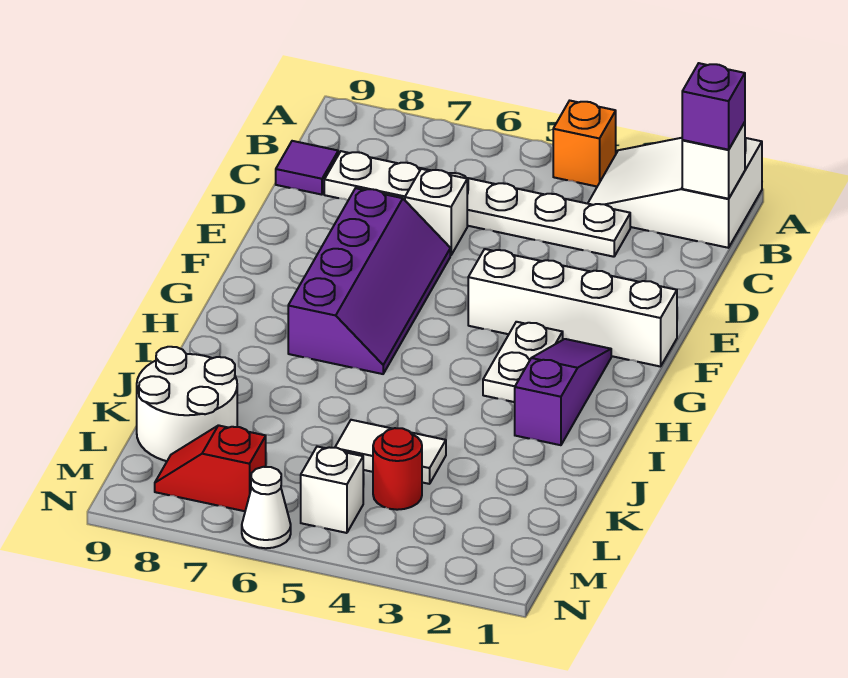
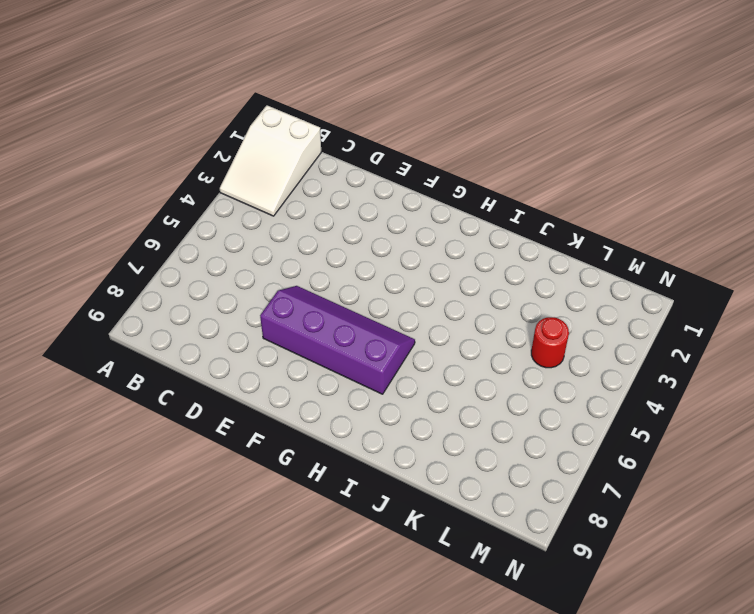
none -> orange brick A4 level 1
none -> white plate C3:C8 level 1
none -> purple tile C9 level 1

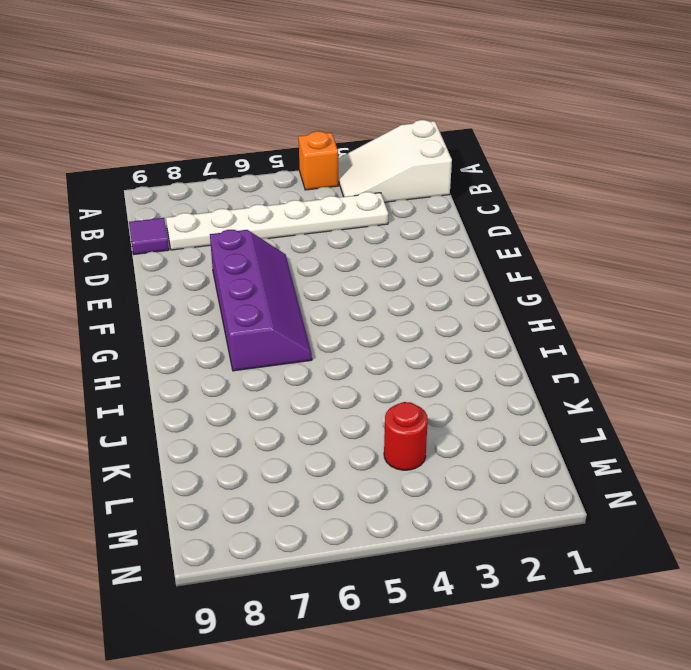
none -> white brick D6 level 1
none -> white brick F1:F4 level 1
none -> purple slope G2:I2 level 1 top I

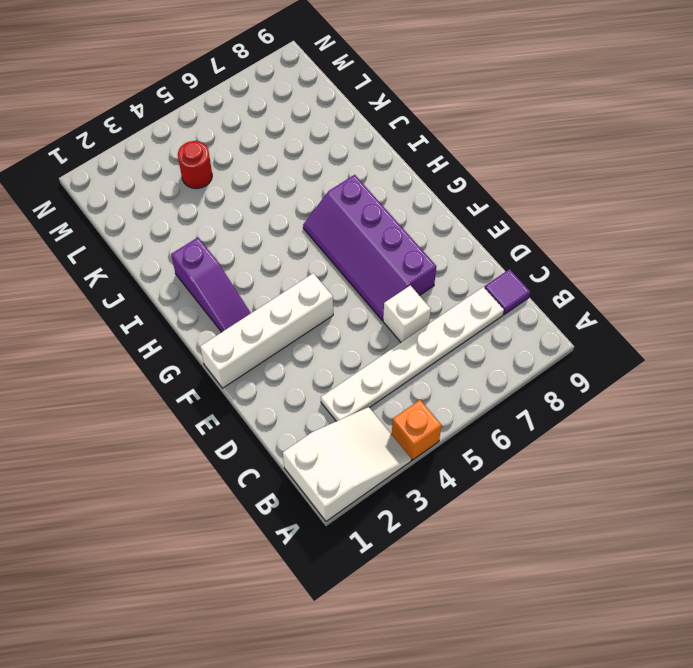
none -> white plate G3:H3 level 1
none -> white tile K4:K5 level 1
none -> white round brick K8:L9 level 1

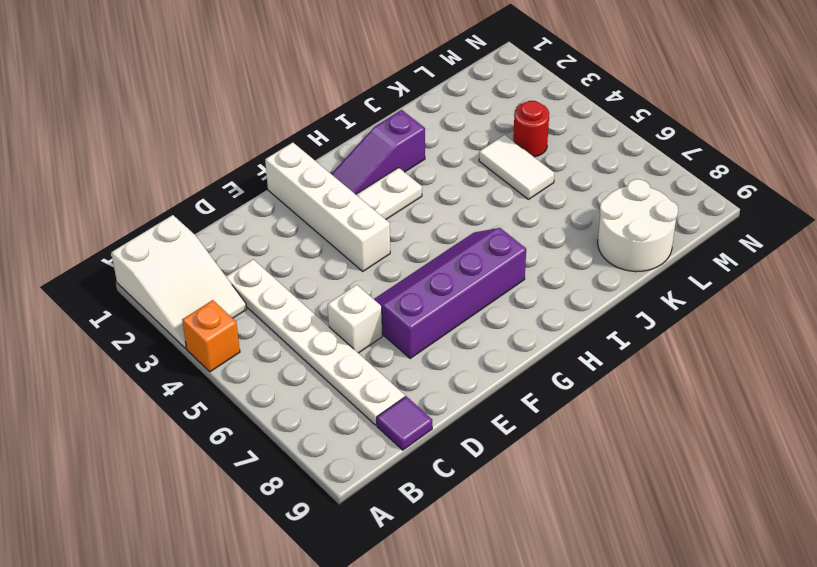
none -> white brick M5 level 1
none -> red slope M7:M8 level 1 top 7
none -> white cone N6 level 1

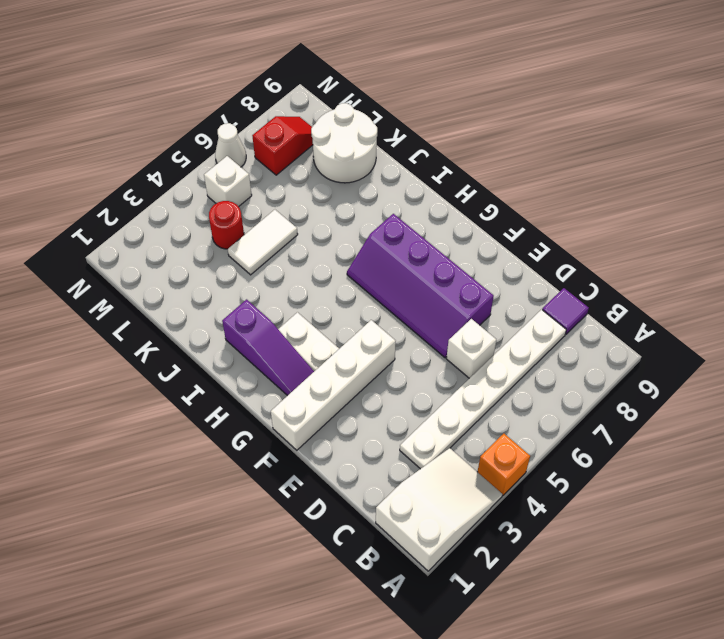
none -> white brick B1 level 2
none -> purple brick B1 level 3

